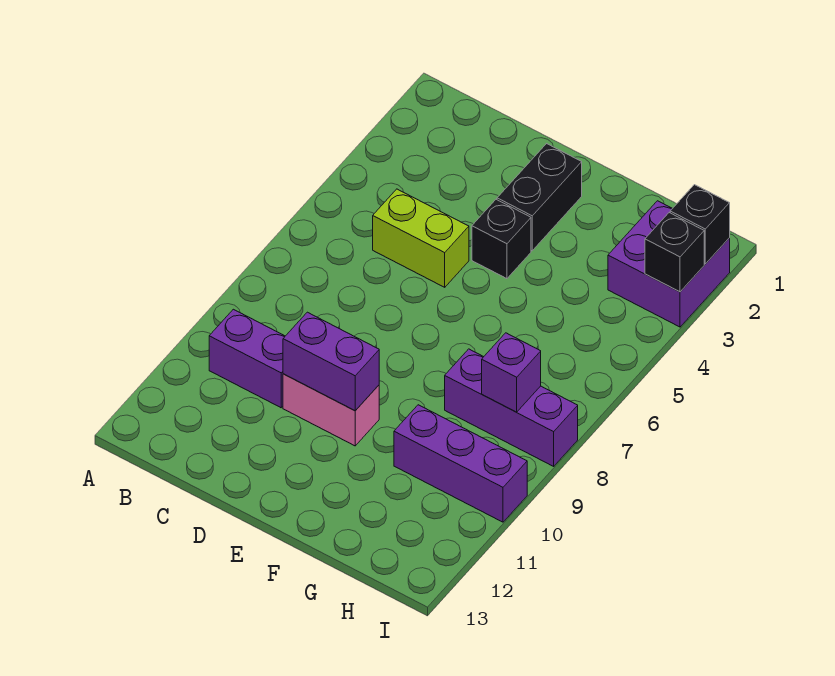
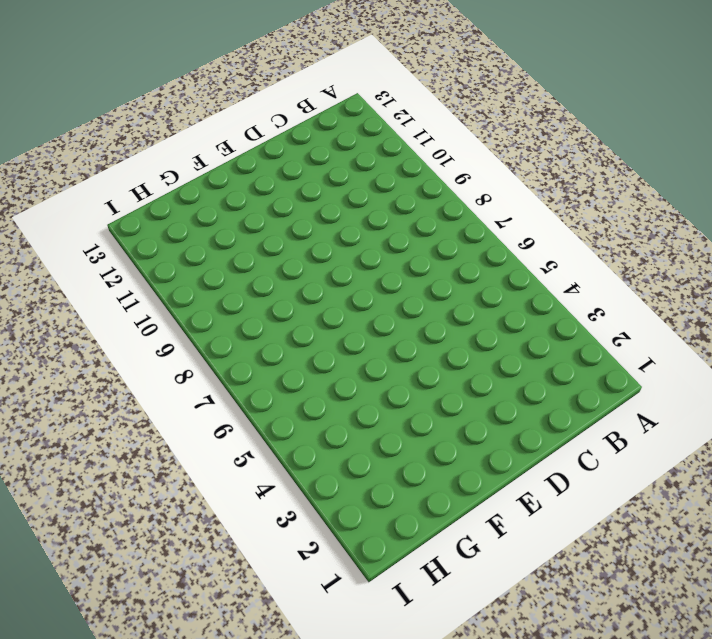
none -> purple brick B10:C10 level 1
none -> lime brick C5:D5 level 1
none -> pink brick D10:E10 level 1

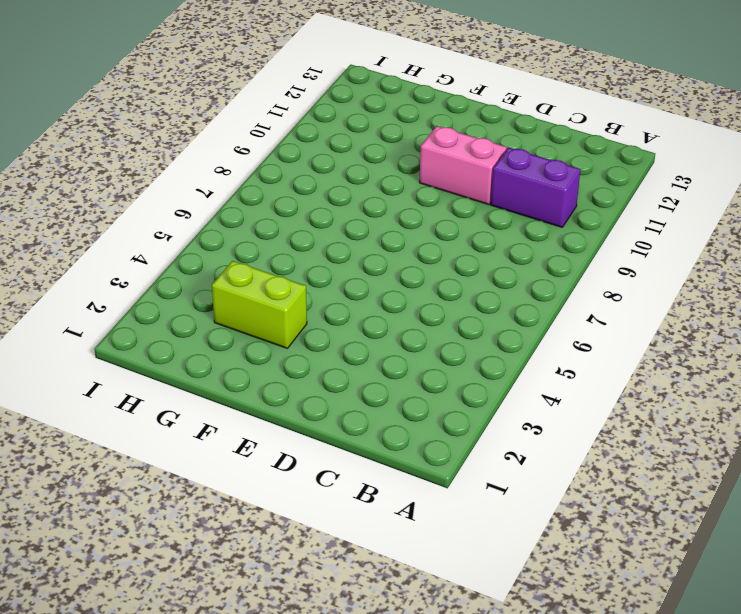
lime brick F3:G3 level 1 -> lime brick C5:D5 level 1
none -> black brick E2:E3 level 1
none -> black brick E4 level 1
none -> purple brick G8:I8 level 1

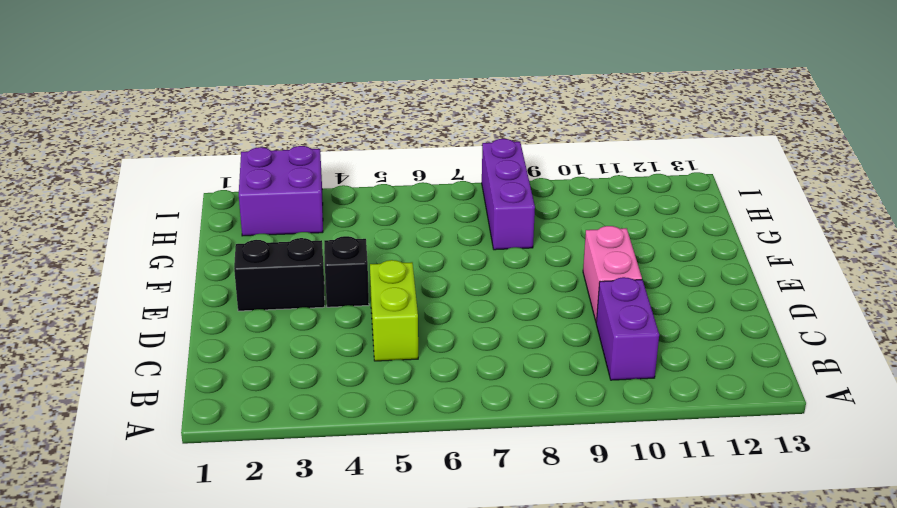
none -> purple brick G10:I10 level 1
none -> purple brick D10:E10 level 2
none -> purple brick H8 level 2

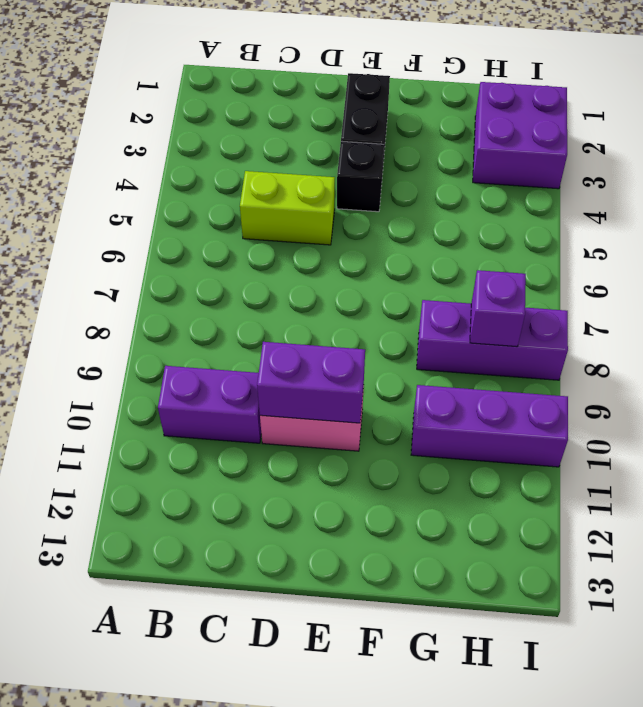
none -> black brick I2 level 2
none -> black brick I3 level 2

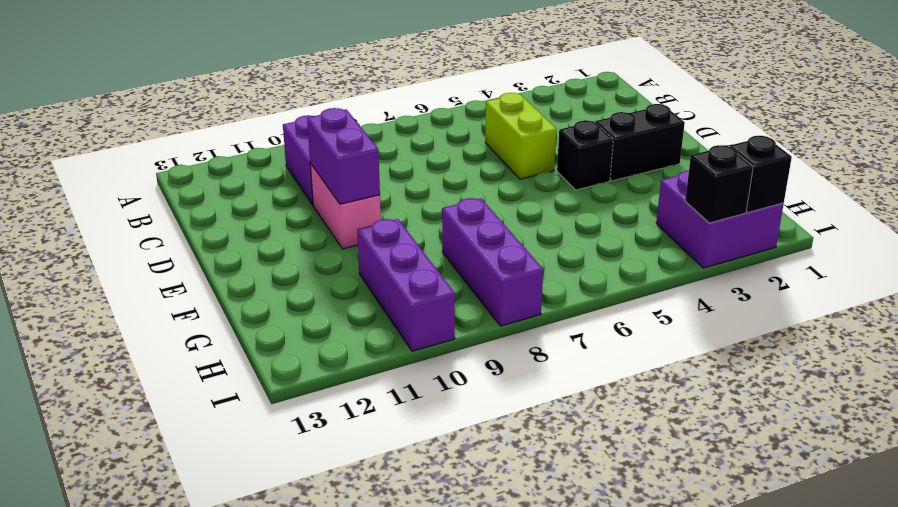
none -> purple brick H8 level 2

